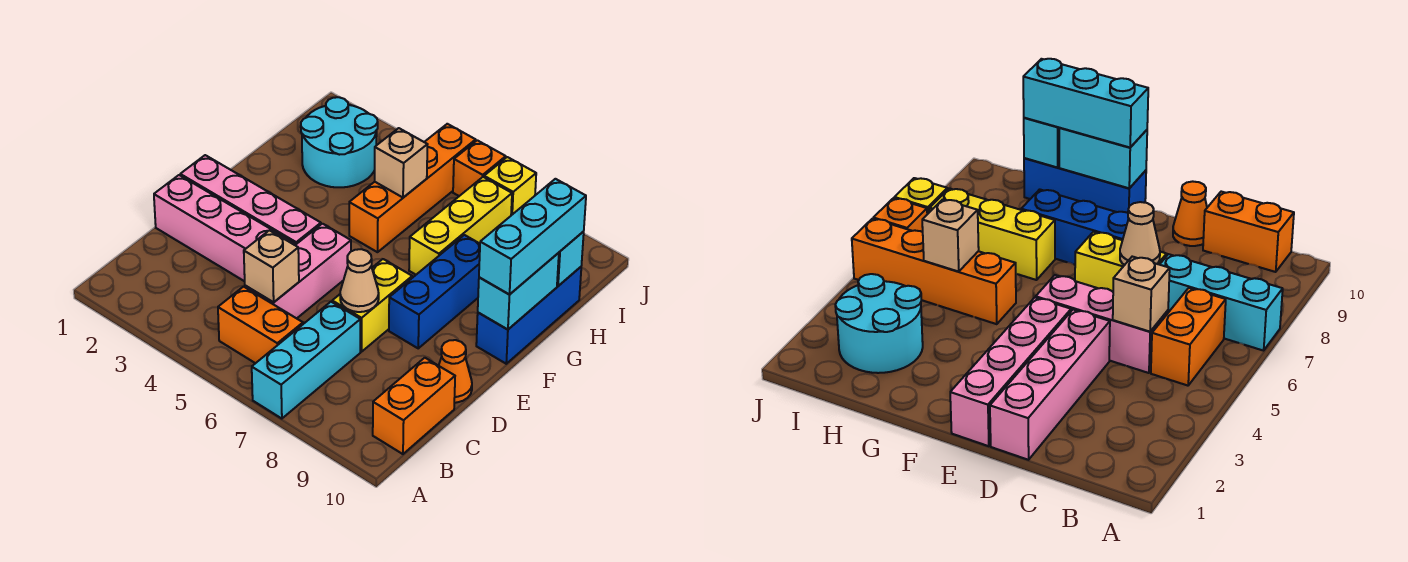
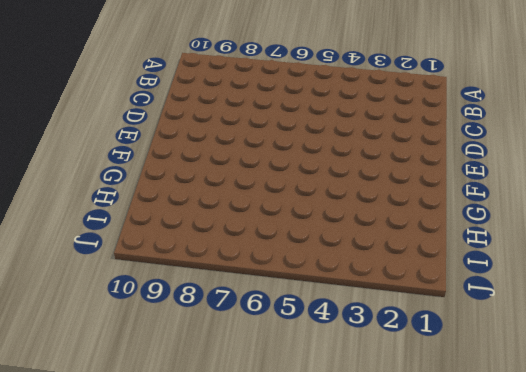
none -> cyan brick A7:C7 level 1
none -> orange brick B5:B6 level 1
none -> orange brick B10:C10 level 1

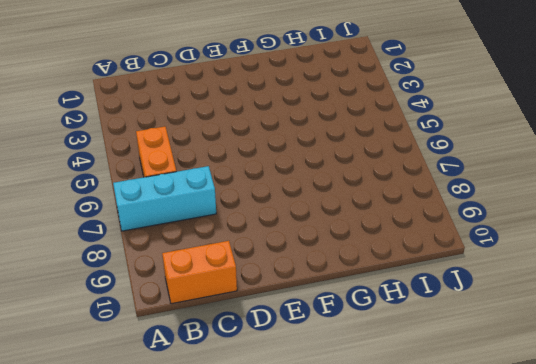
none -> pink brick C5:E5 level 1
none -> pink brick D1:D4 level 1
none -> yellow brick D7:E7 level 1

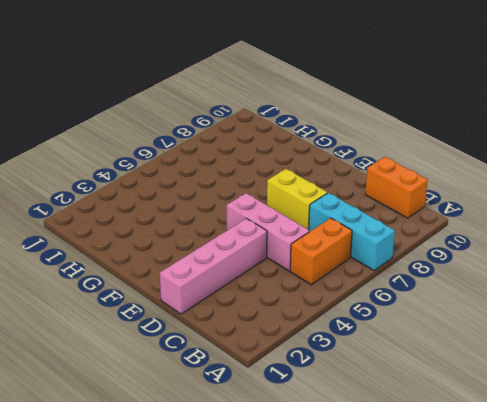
none -> orange cone D10 level 1
none -> pink brick E1:E4 level 1
none -> blue brick E8:G8 level 1

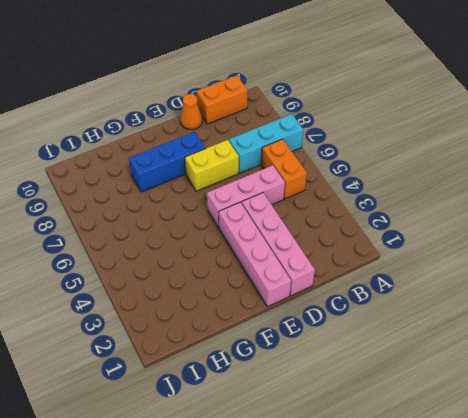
none -> blue brick F10:H10 level 1
none -> orange brick G5:J5 level 1
none -> yellow brick G7:I7 level 1

